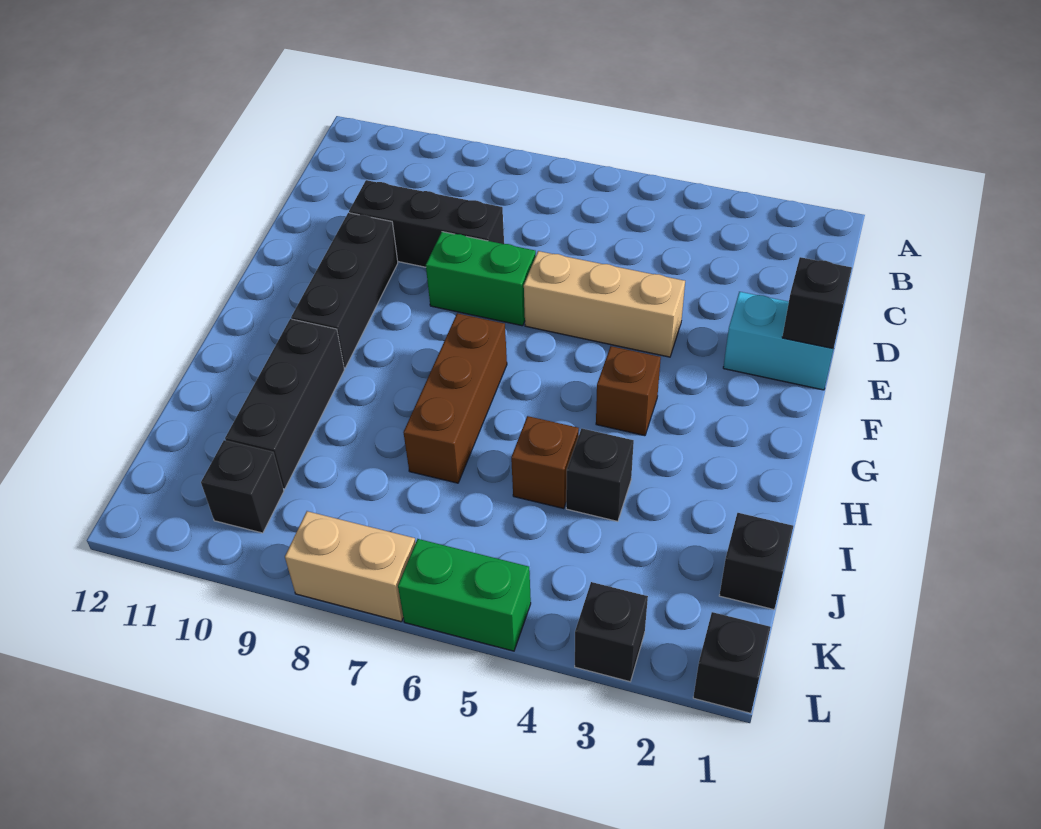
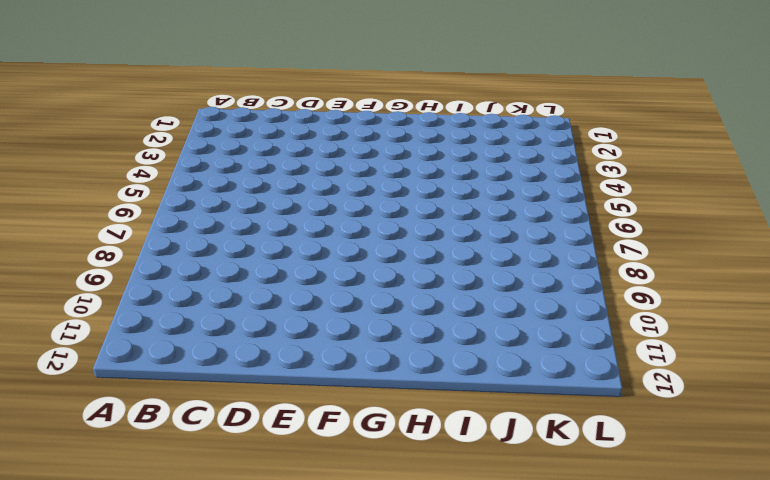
none -> black brick D8:D10 level 1
none -> cyan brick E1:E2 level 1
none -> tan brick E4:E6 level 1

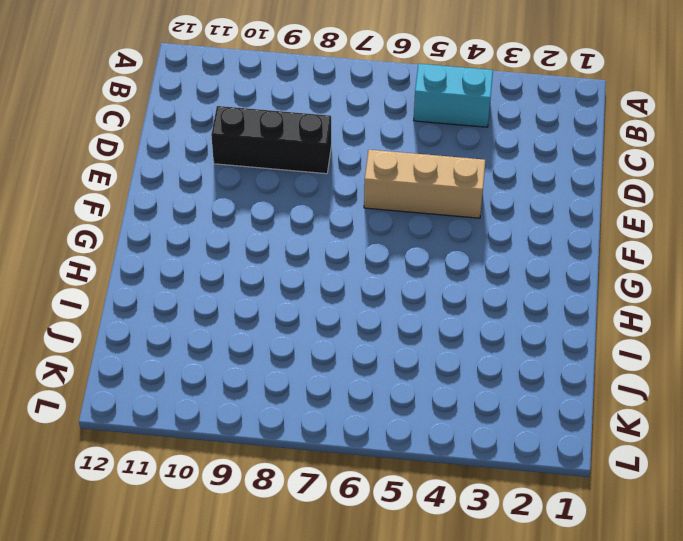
cyan brick B4:B5 level 1 -> cyan brick E1:E2 level 1
none -> green brick E7:E8 level 1
none -> black brick E10:G10 level 1
none -> brown brick G4 level 1

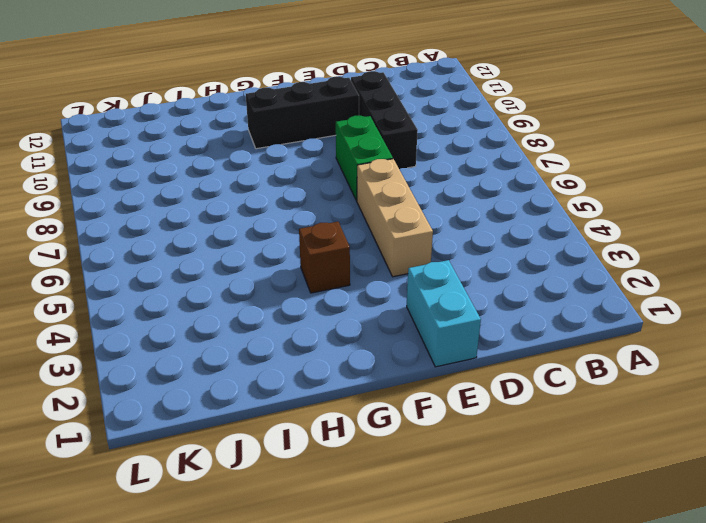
none -> brown brick G7:I7 level 1
none -> black brick H10:J10 level 1
none -> black brick I4 level 1

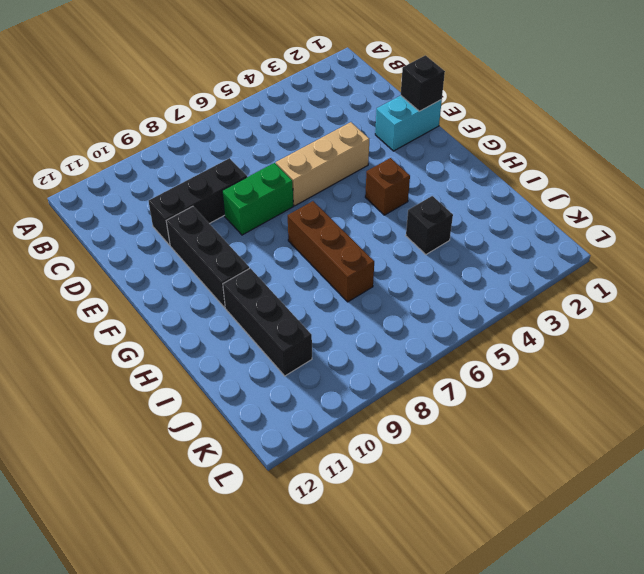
none -> brown brick I5 level 1
none -> black brick J1 level 1
none -> black brick K10 level 1

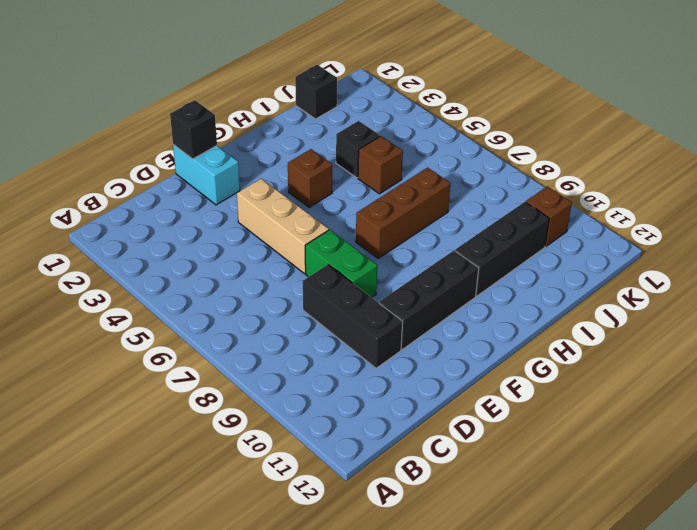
brown brick K10 level 1 -> black brick K10 level 1
none -> black brick L1 level 1
none -> black brick L3 level 1
none -> green brick L5:L6 level 1

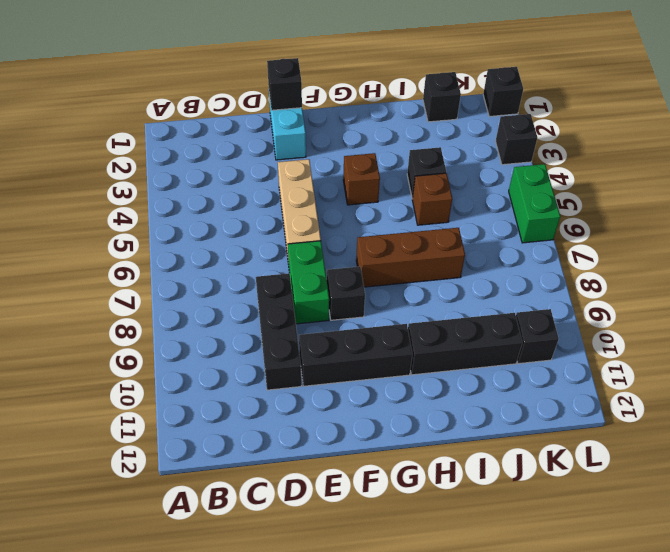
black brick F8 level 1 -> none
none -> tan brick L7:L8 level 1

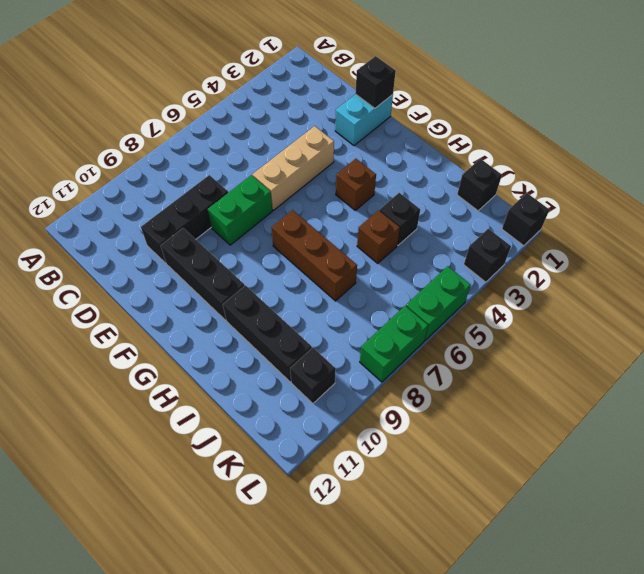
green brick L7:L8 level 1 -> tan brick L7:L8 level 1

